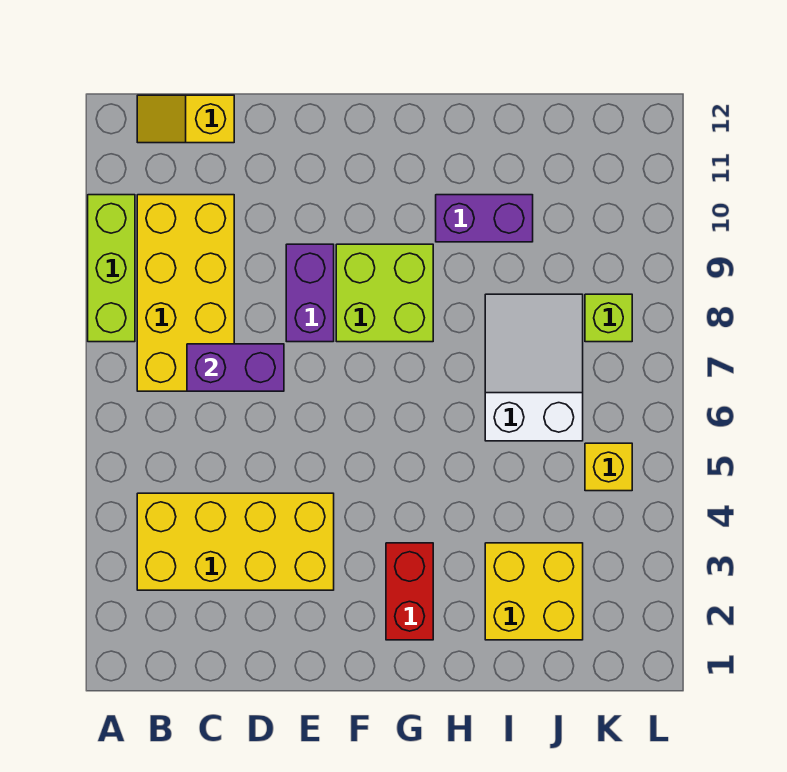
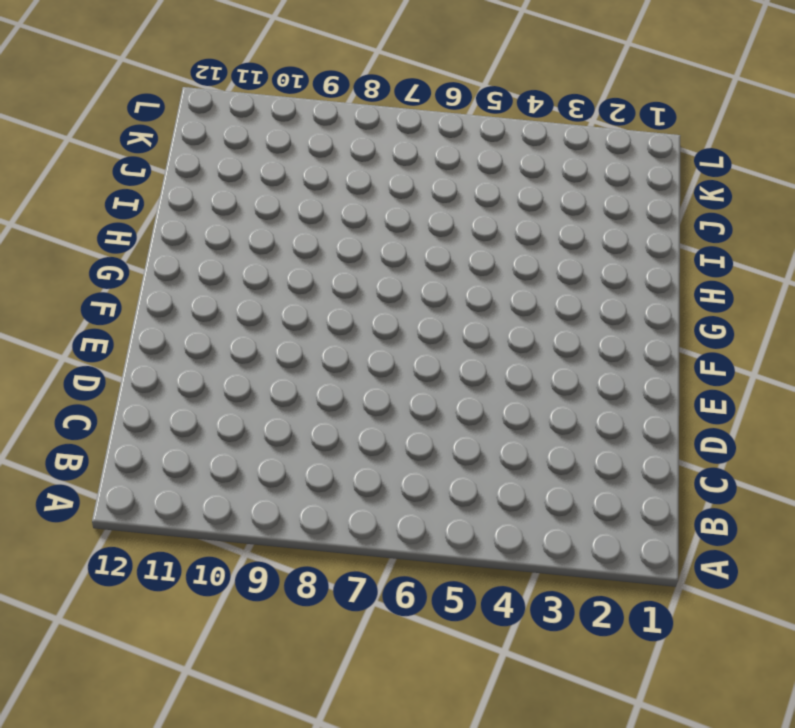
none -> lime brick A8:A10 level 1
none -> yellow brick B3:E4 level 1
none -> yellow brick B7:C10 level 1

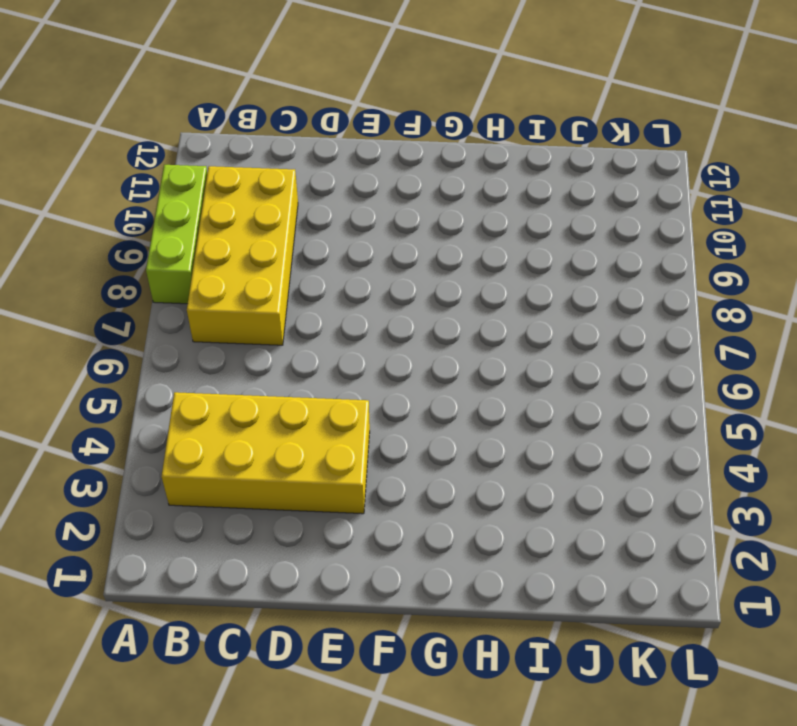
none -> yellow slope B12:C12 level 1 top C
none -> purple brick E8:E9 level 1
none -> lime brick F8:G9 level 1

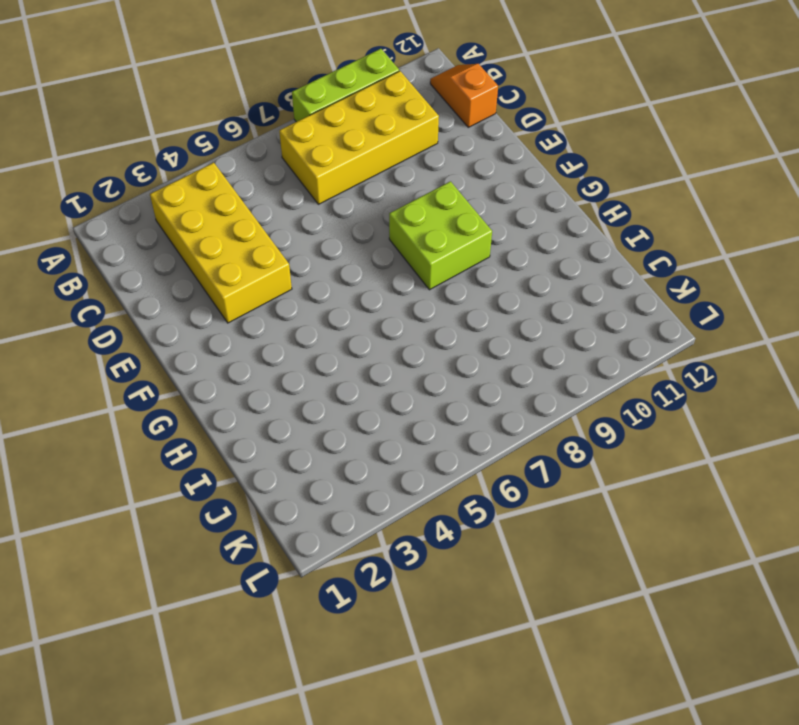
orange slope B12:C12 level 1 top C -> yellow slope B12:C12 level 1 top C
none -> purple brick E8:E9 level 1
none -> red brick G2:G3 level 1
none -> purple brick H10:I10 level 1

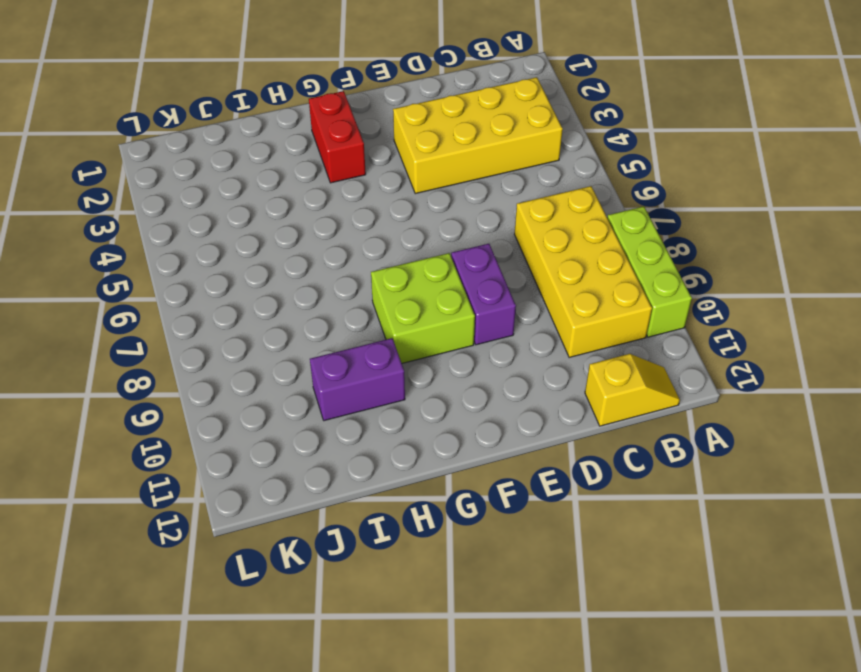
none -> yellow brick I2:J3 level 1
none -> white slope I6:J8 level 1 top 6
none -> yellow brick K5 level 1

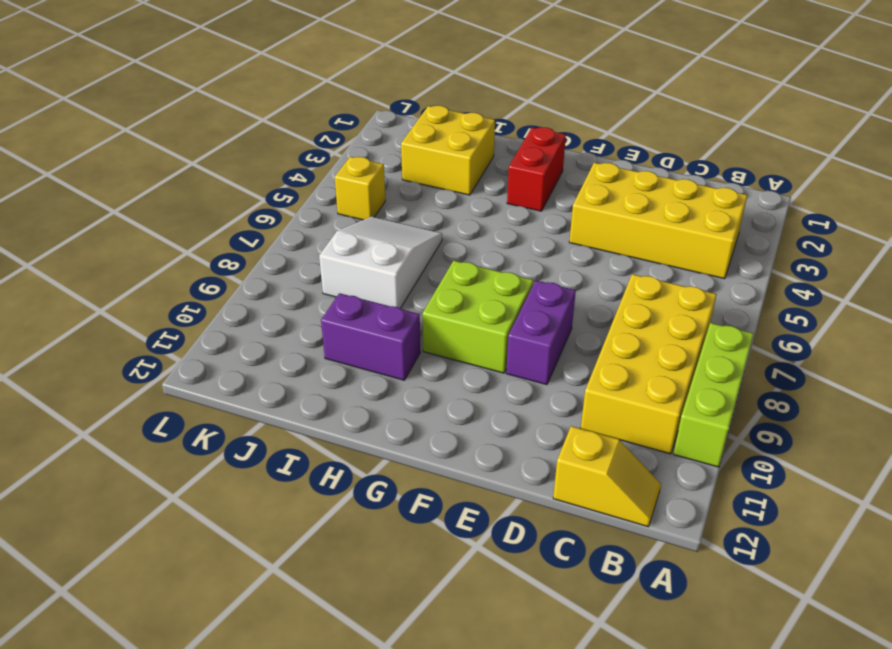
white slope I6:J8 level 1 top 8 -> white slope I6:J8 level 1 top 6
none -> lime brick K8 level 1
none -> purple brick C7:D7 level 2

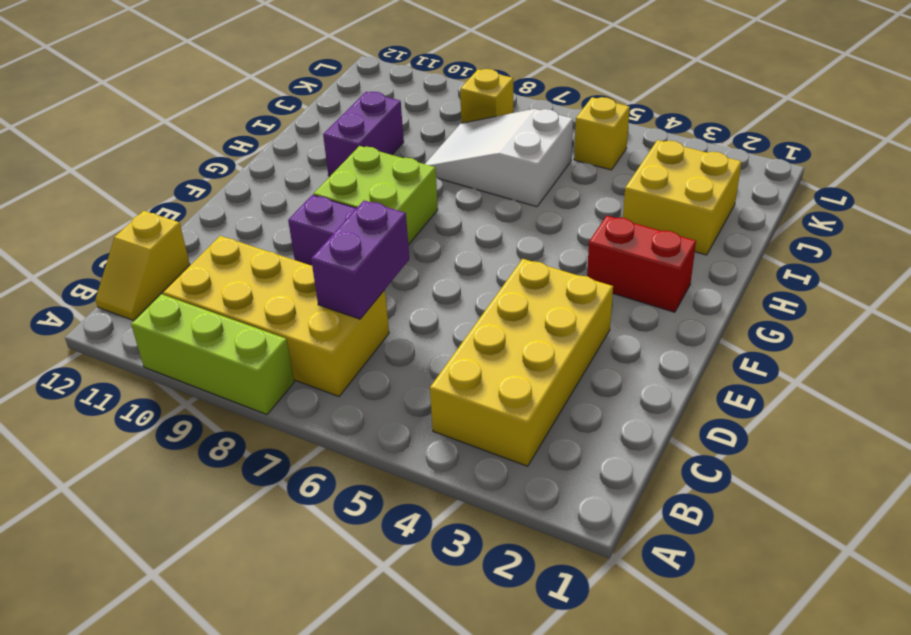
yellow brick K8 level 1 -> lime brick K8 level 1

